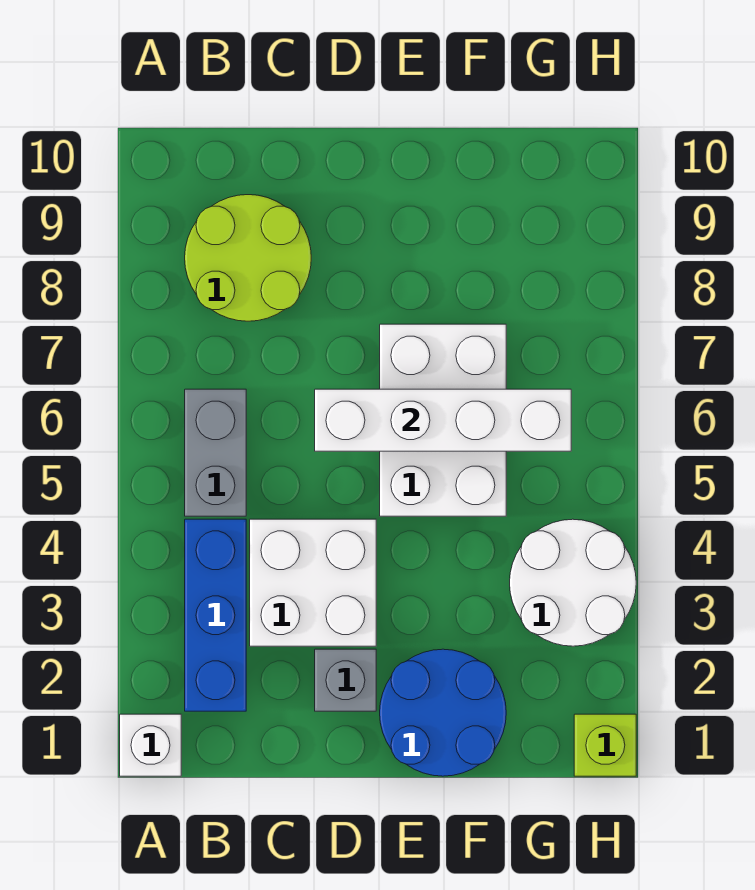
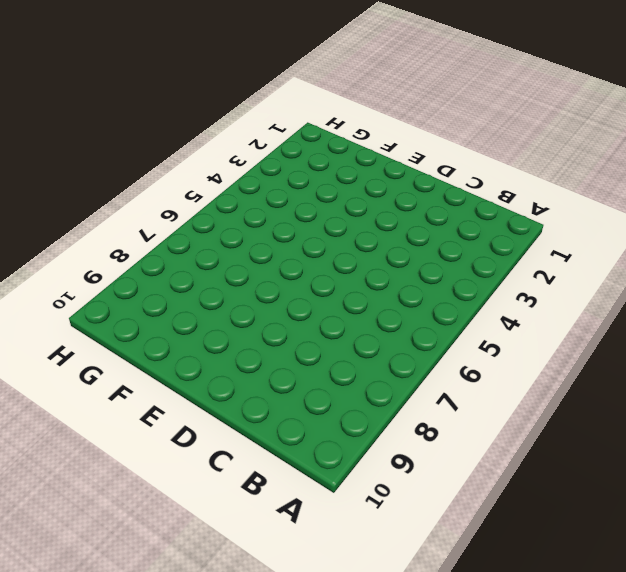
none -> white brick A1 level 1
none -> blue brick B2:B4 level 1

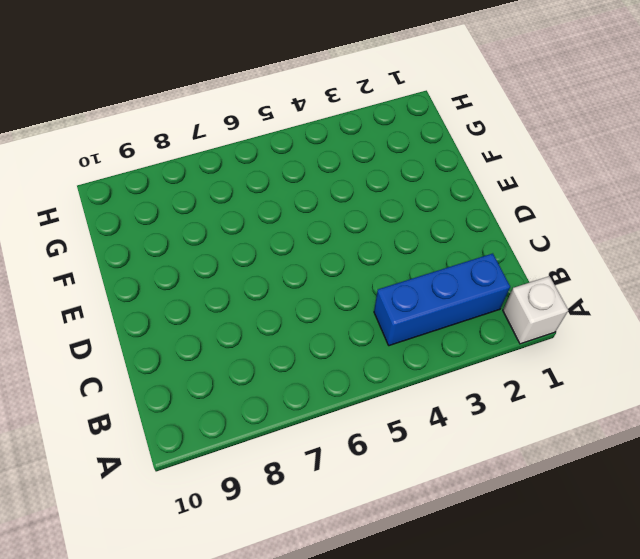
none -> grey brick B5:B6 level 1
none -> lime round brick B8:C9 level 1

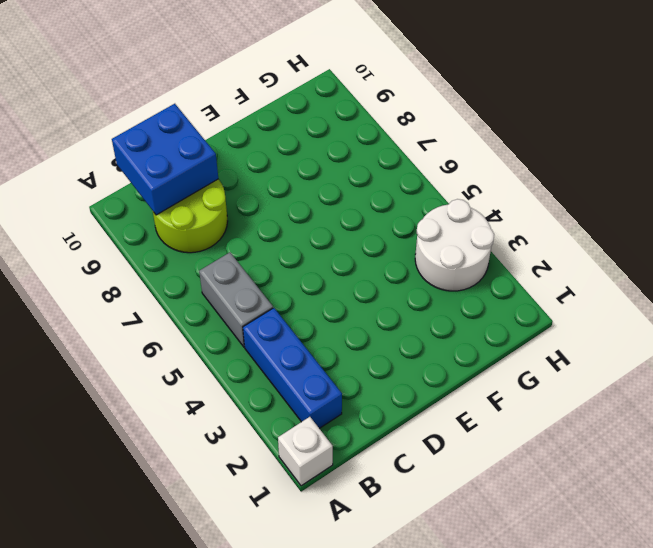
blue brick B9:C10 level 2 -> none
none -> white brick C3:D4 level 1
none -> grey brick D2 level 1

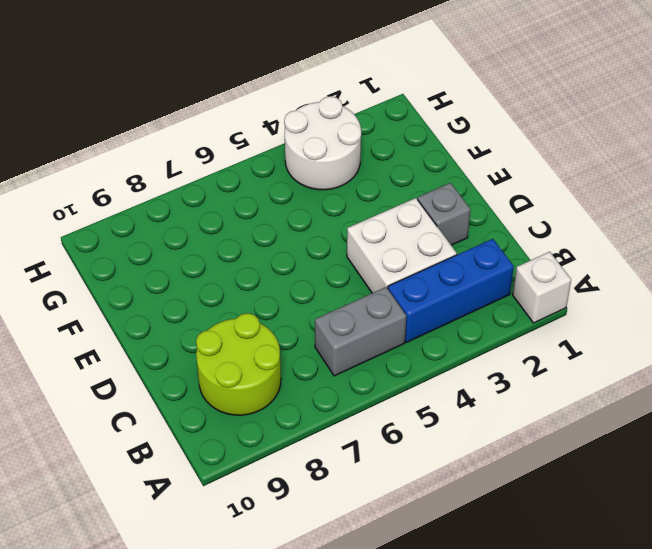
none -> blue round brick E1:F2 level 1
none -> white brick E5:F7 level 1

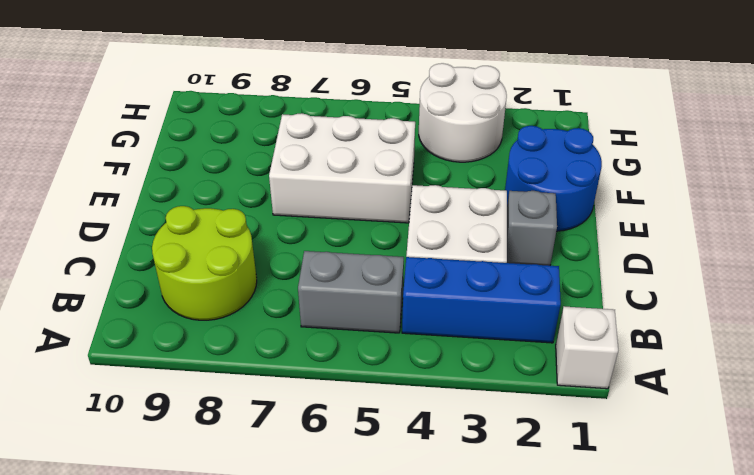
none -> lime brick H1 level 1
none -> white brick D6:G6 level 2

